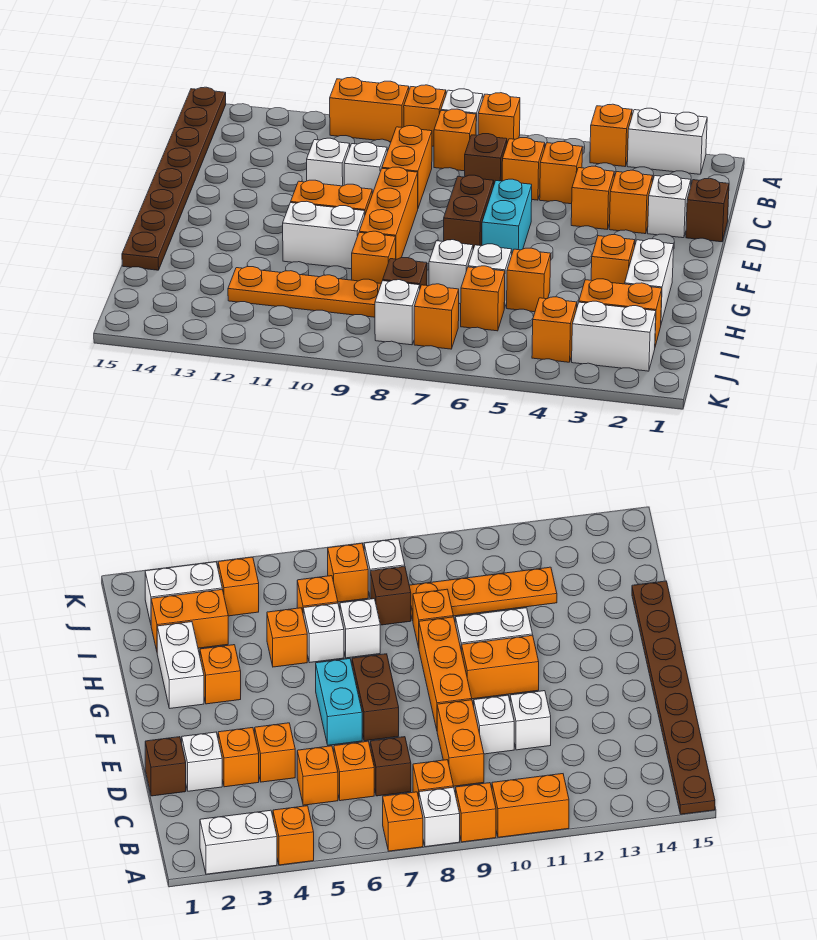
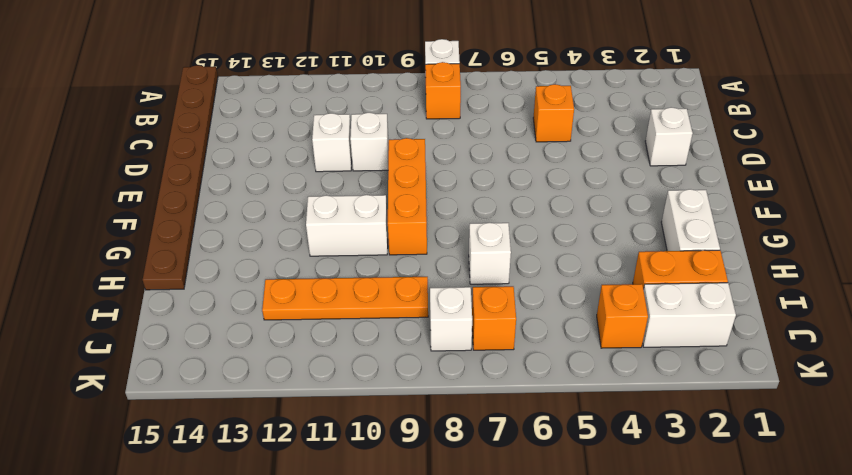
none -> white brick A2:A3 level 1
none -> orange brick A4 level 1
none -> orange brick A7 level 1
none -> orange brick A9 level 1

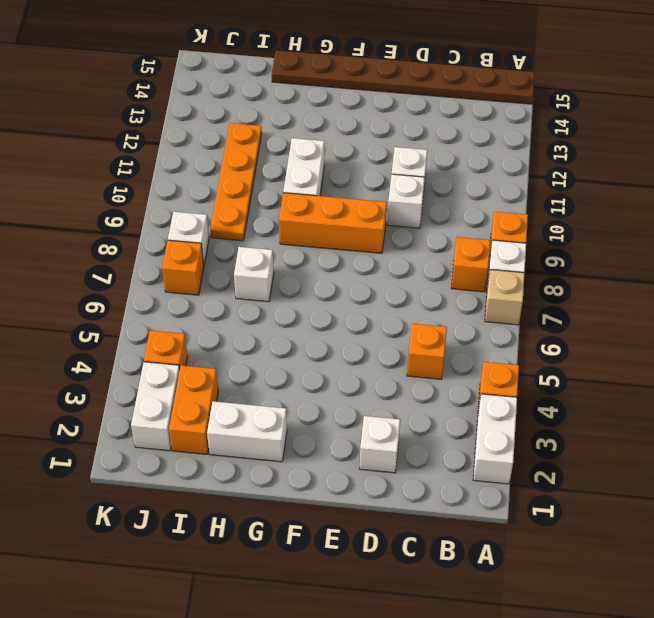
tan brick A7 level 1 -> orange brick A7 level 1
none -> orange brick A10:A11 level 1
none -> orange brick C6 level 1
none -> brown brick C7 level 1
none -> orange brick C9:D9 level 1

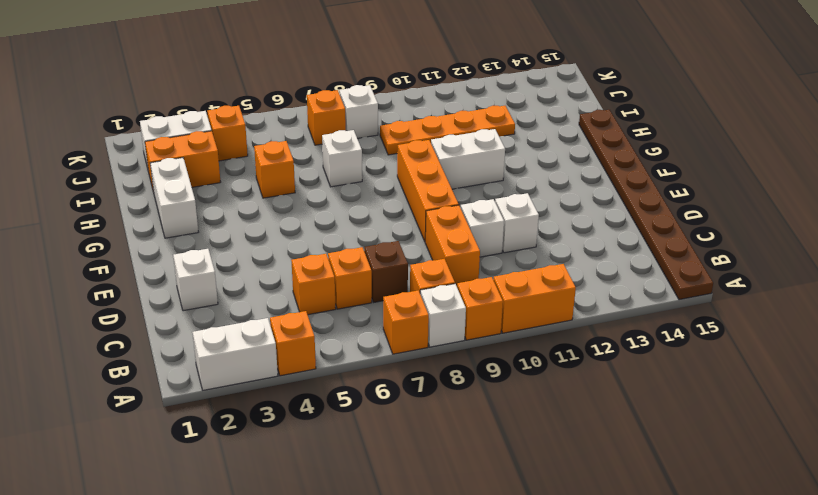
none -> brown brick D1 level 1
none -> orange brick D3 level 1
none -> orange brick D4 level 1
none -> cyan brick E6:F6 level 1

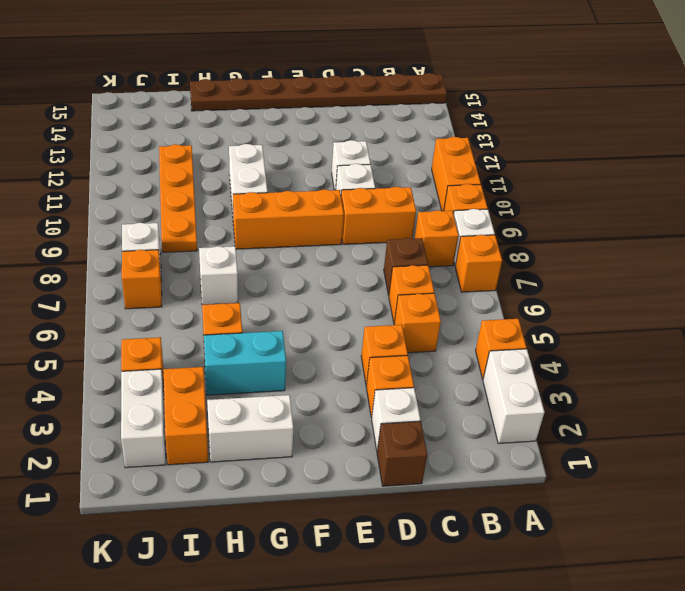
cyan brick G4:H4 level 1 -> cyan brick E6:F6 level 1
none -> brown brick E7:F7 level 1
none -> orange brick F10:F11 level 1
none -> orange brick G3 level 1
none -> white brick H6 level 1

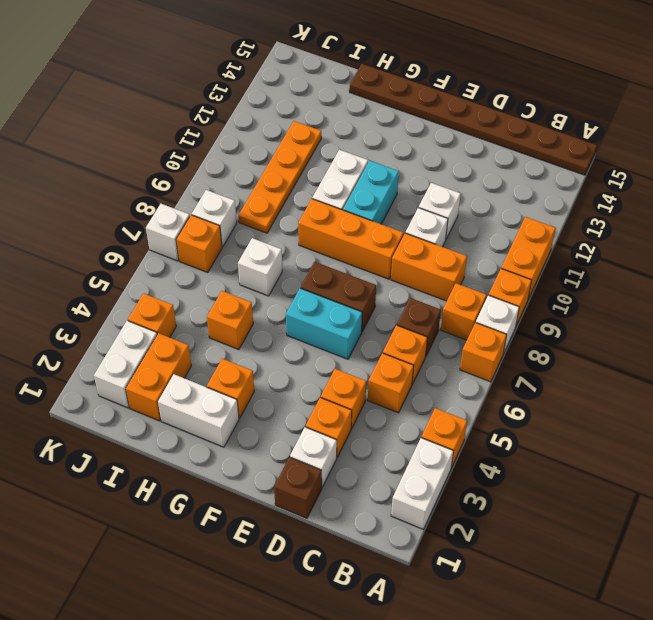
cyan brick F10:F11 level 1 -> orange brick F10:F11 level 1
white brick K7 level 1 -> white brick H6 level 1
none -> orange brick H9 level 1
none -> orange brick I6 level 1
none -> brown brick I8 level 1

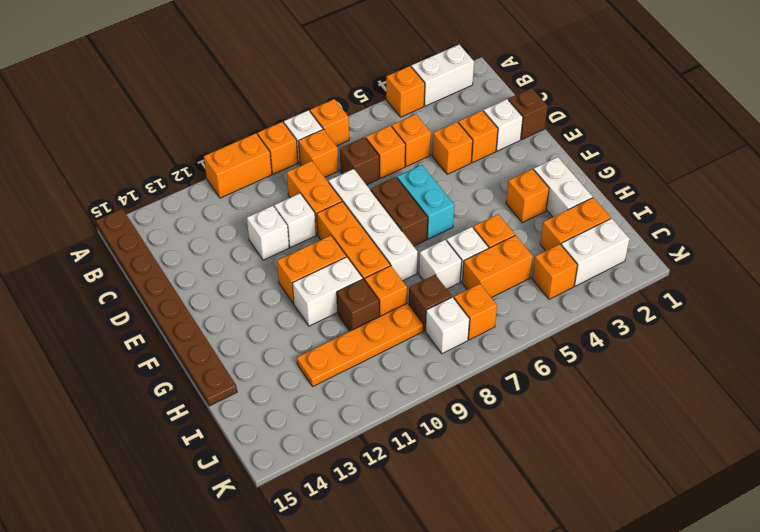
white brick D8:G8 level 1 -> none
brown brick H10 level 1 -> none
orange brick I5:I6 level 1 -> orange brick I6 level 1

